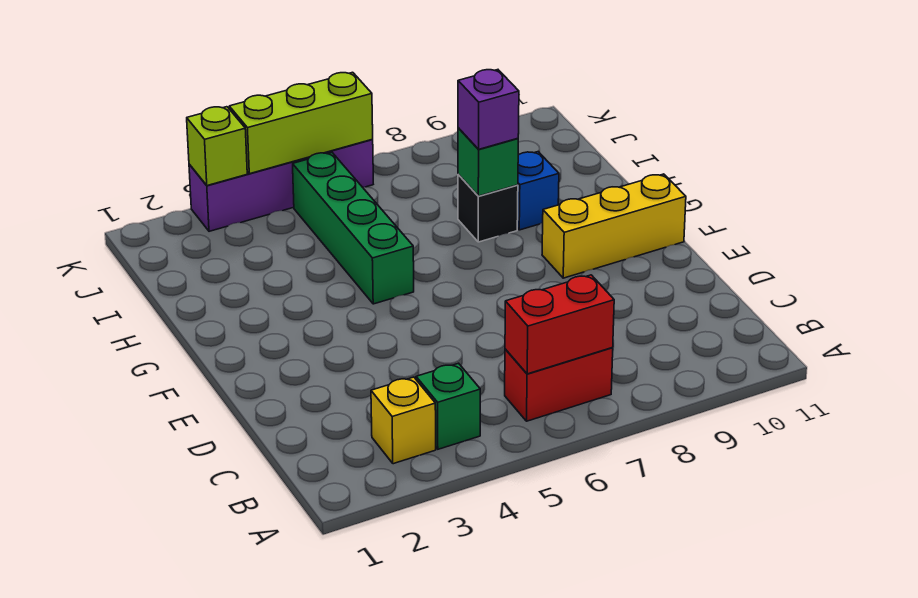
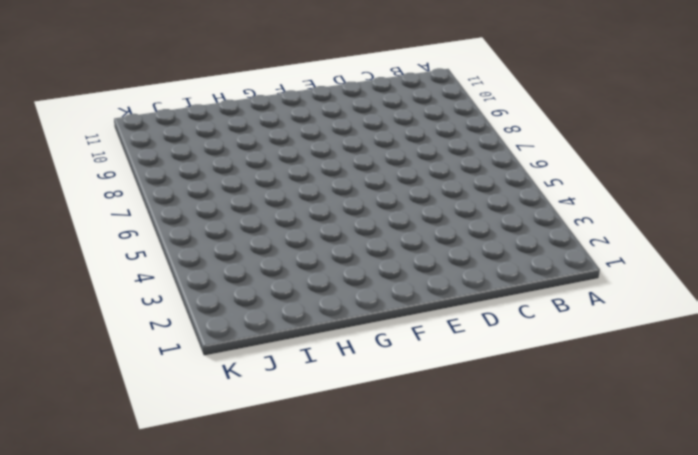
none -> yellow brick B3 level 1
none -> green brick B4 level 1
none -> red brick B6:B7 level 1

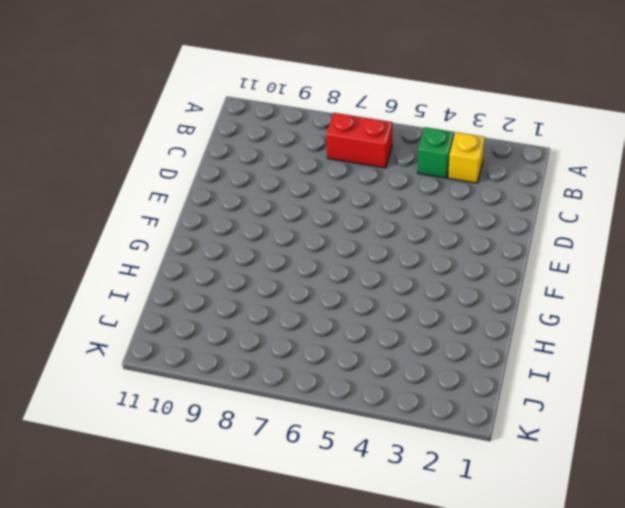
none -> yellow brick F9:F11 level 1
none -> green brick G5:J5 level 1
none -> black brick H8 level 1

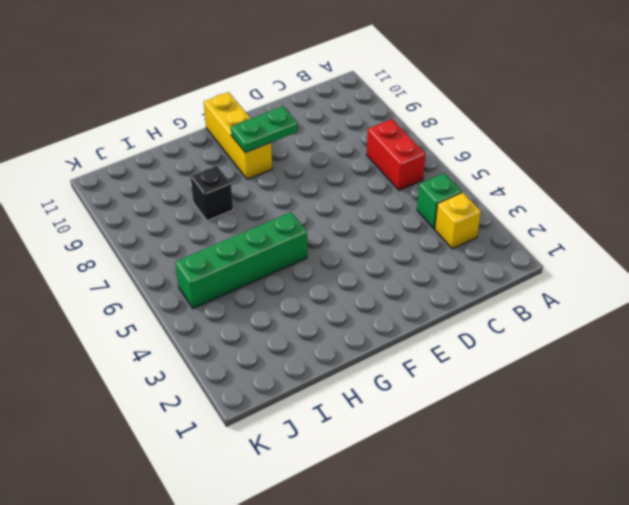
green plate E9:F9 level 2 -> none
none -> blue brick H9 level 1
none -> purple brick K3:K6 level 1
none -> red brick B6:B7 level 2

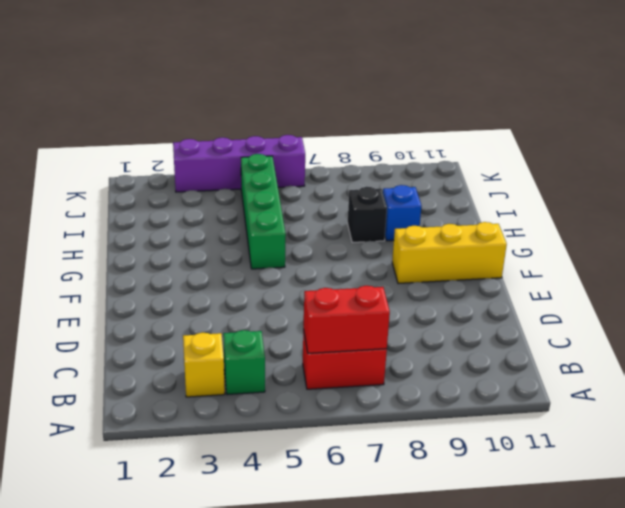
none -> green brick H8 level 2
none -> lime brick K3 level 2
none -> lime brick K4:K6 level 2

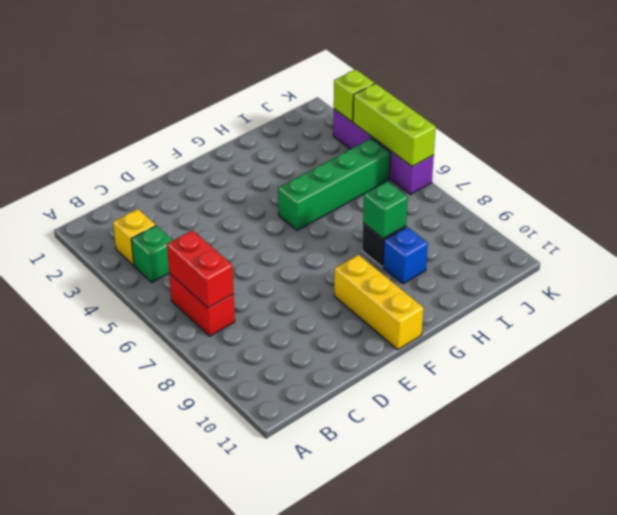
none -> purple brick H8 level 3

